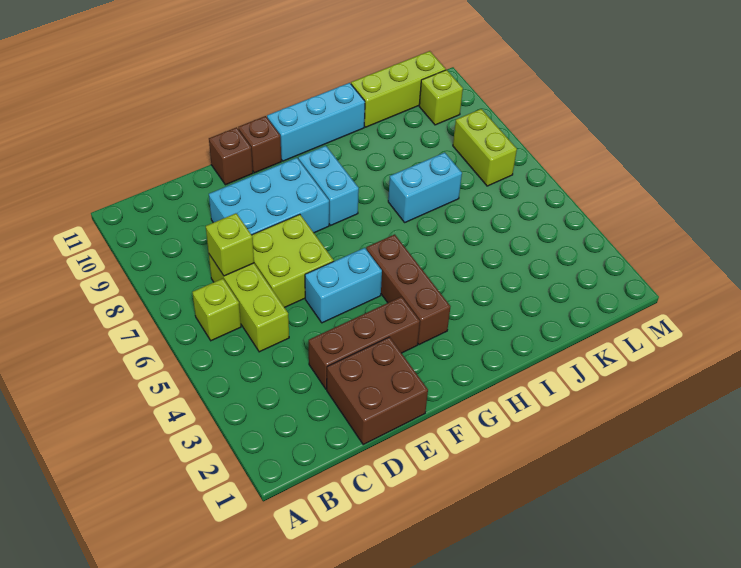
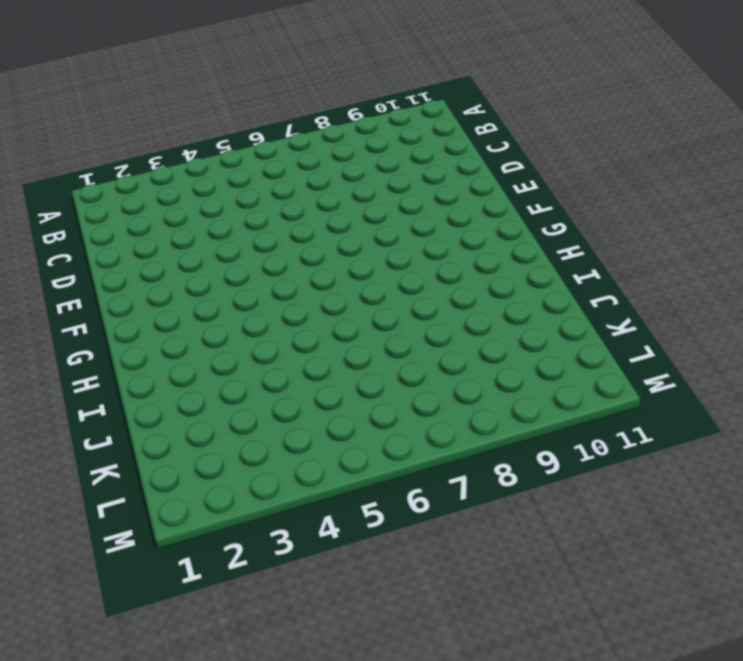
none -> lime brick B6 level 1
none -> lime brick C5:C7 level 1
none -> brown brick D1:E2 level 1

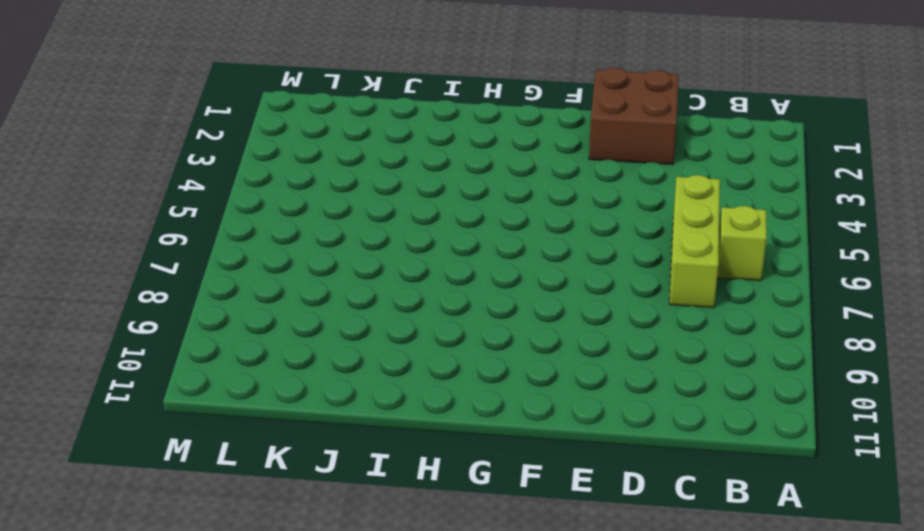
none -> brown brick D3:F3 level 1
none -> lime brick D6:E7 level 1
none -> cyan brick D8:F9 level 1

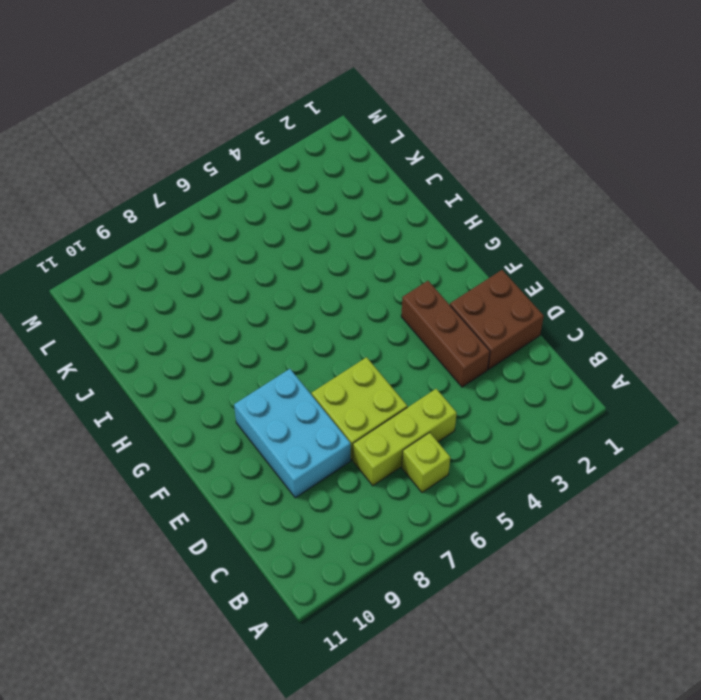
none -> cyan brick E5:F5 level 1
none -> brown brick E11 level 1
none -> brown brick F11 level 1

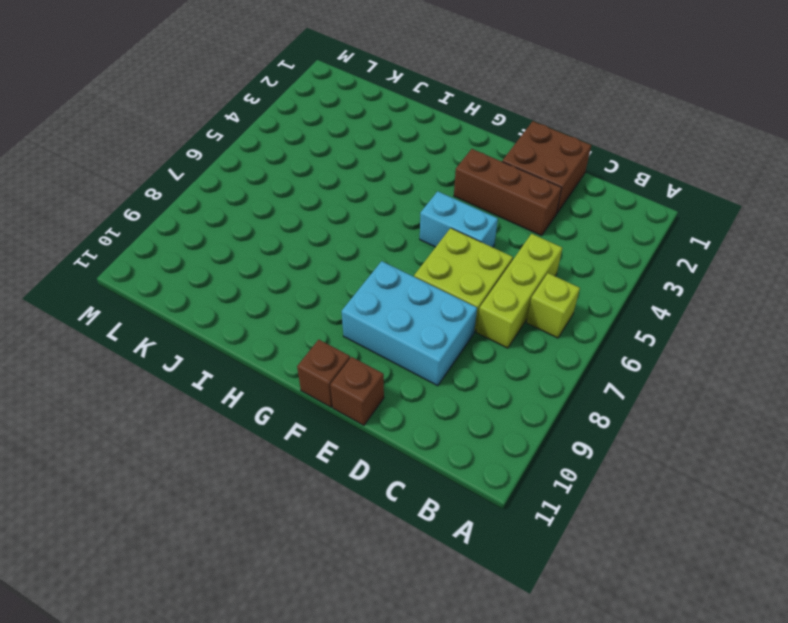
none -> brown brick G3:G5 level 1
none -> cyan brick G8:G9 level 1
none -> cyan brick G11:I11 level 1

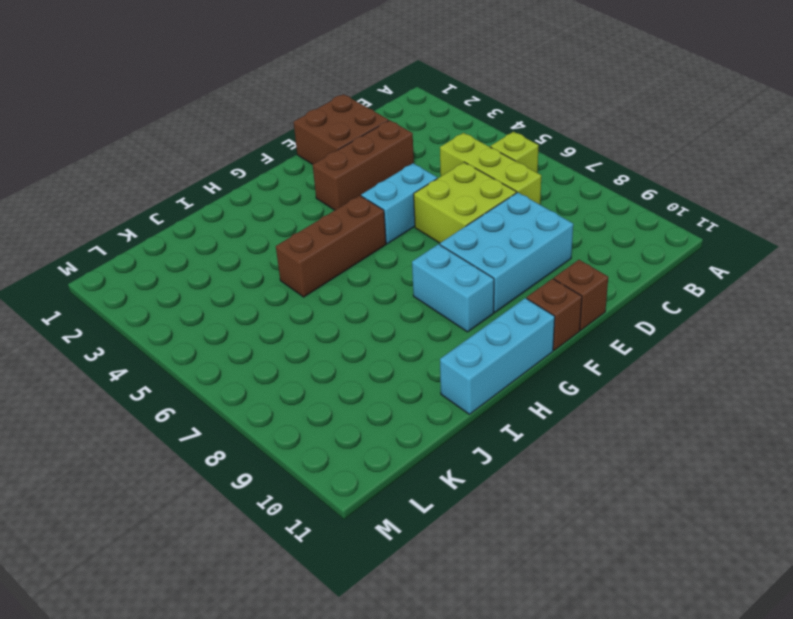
brown brick G5:I5 level 1 -> brown brick G3:G5 level 1
none -> cyan brick I7:J7 level 1
none -> lime brick J11:L11 level 1
none -> lime brick L7:L8 level 1

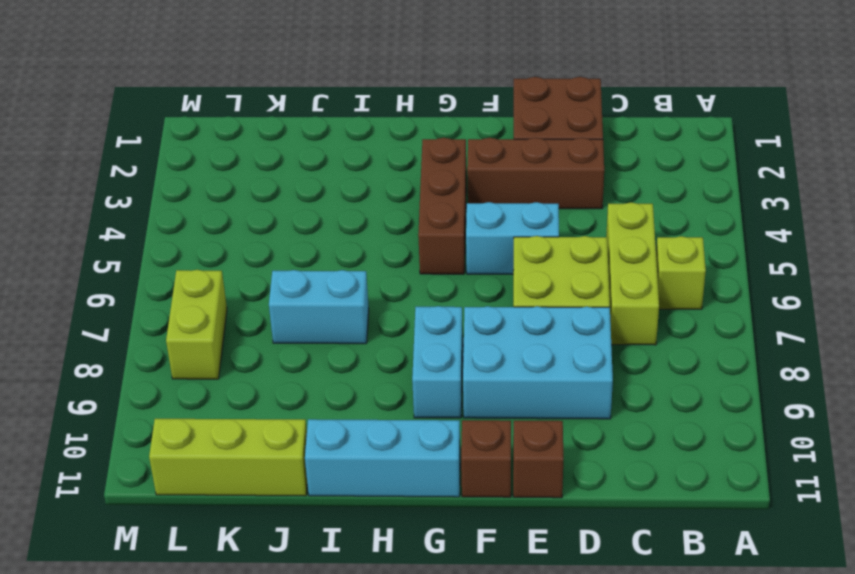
none -> lime brick L10 level 1
none -> lime brick C7 level 2

